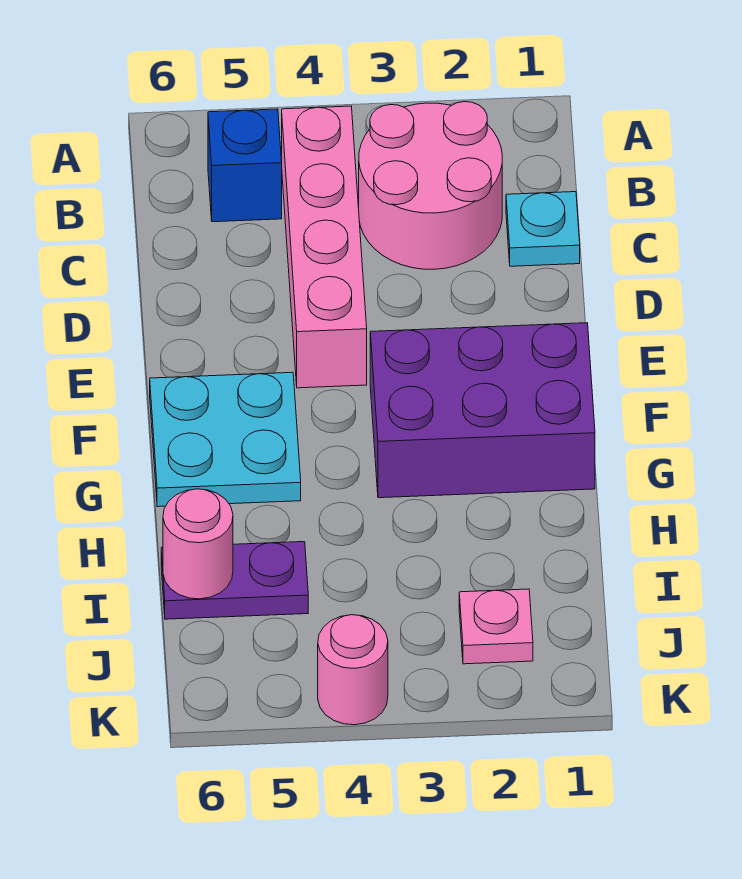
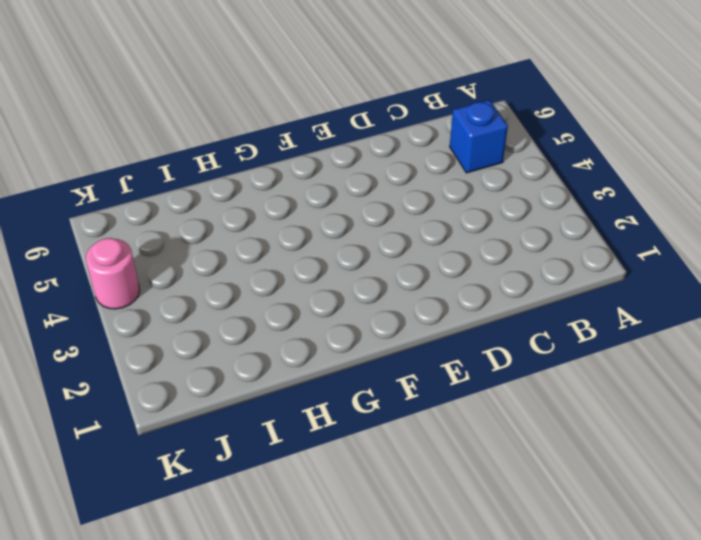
none -> pink round brick B2:C3 level 1
none -> pink brick B4:E4 level 1

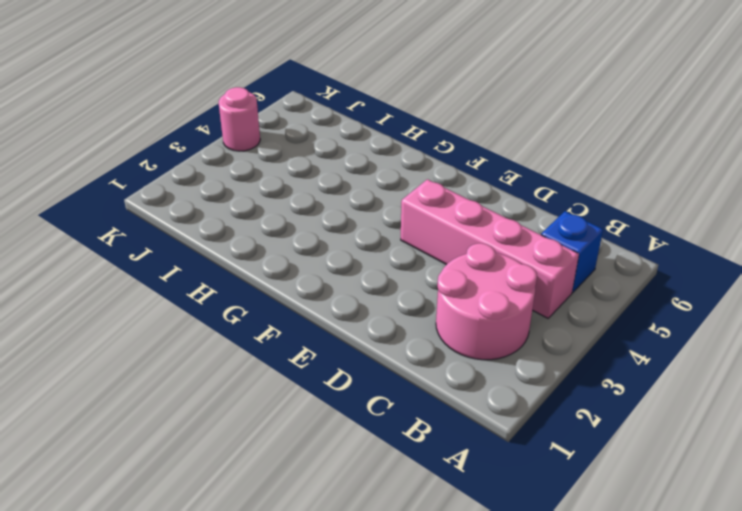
none -> cyan plate C1 level 1
none -> purple brick F1:G3 level 1

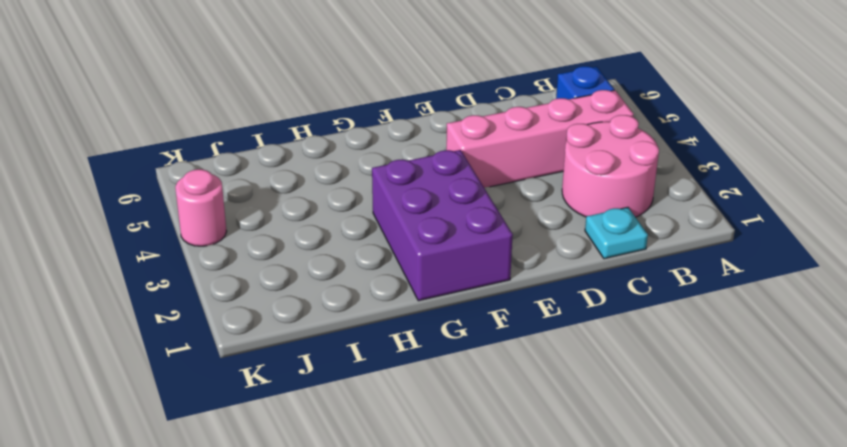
none -> cyan plate F5:G6 level 1
none -> purple plate I5:I6 level 1

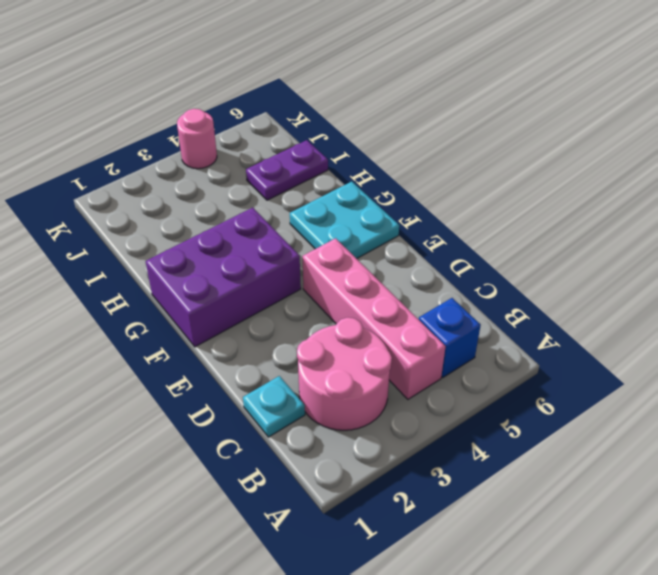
none -> pink plate J2 level 1
none -> pink round brick I6 level 2

